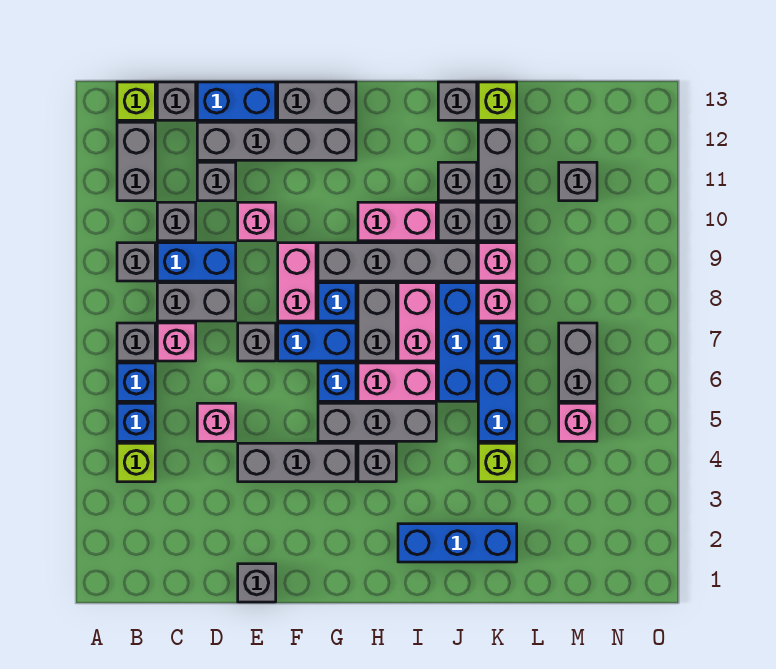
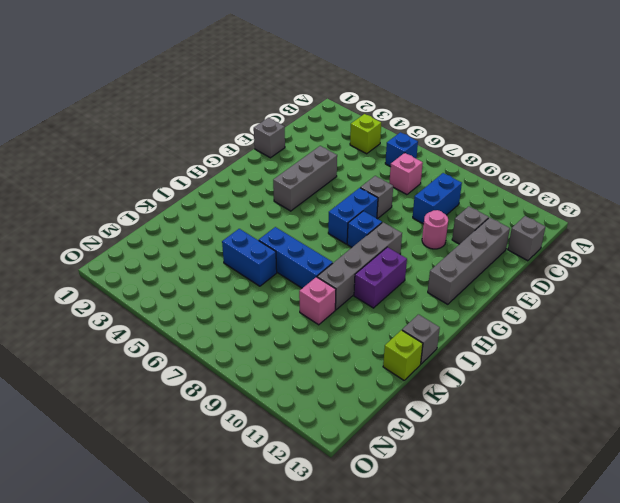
pink round brick E10 level 1 -> pink brick E10 level 1
purple brick H10:I10 level 1 -> pink brick H10:I10 level 1
none -> blue brick B5 level 1
none -> grey brick B7 level 1
none -> grey brick B9 level 1
none -> grey brick B11:B12 level 1

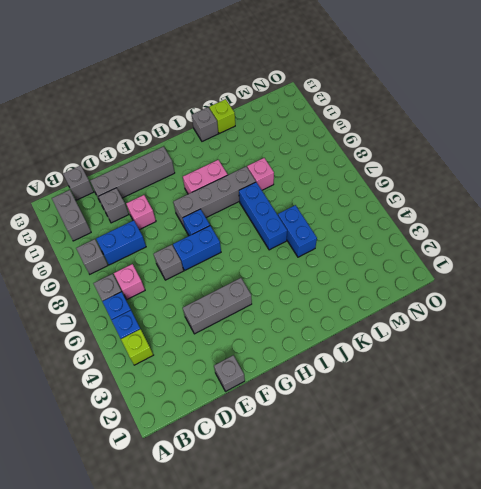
none -> lime brick B13 level 1
none -> grey brick C8:D8 level 1
none -> grey brick C10 level 1
none -> pink brick D5 level 1

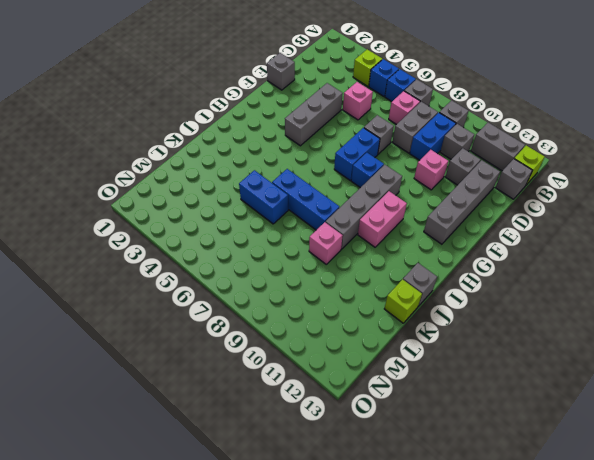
none -> blue brick D13:E13 level 1
none -> pink brick F8:F9 level 1
none -> grey brick F13:G13 level 1
none -> grey brick G5:I5 level 1

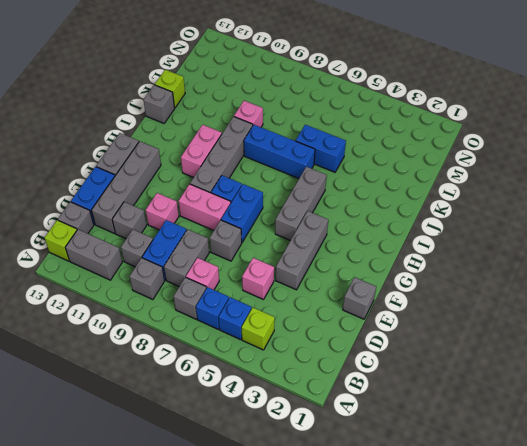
none -> blue brick G6 level 1
none -> grey brick H4 level 1
none -> pink brick H6:I6 level 1
none -> grey brick H7:H8 level 1

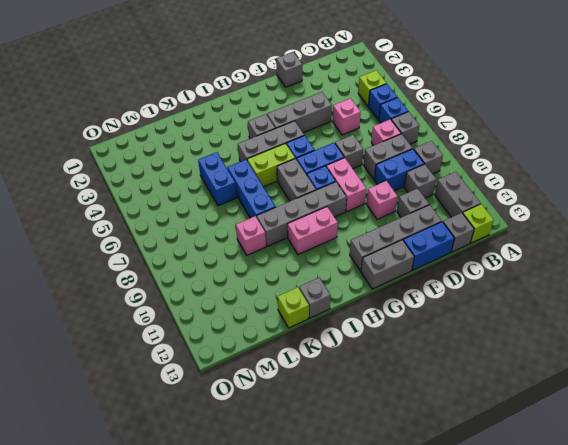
lime brick H6:I6 level 1 -> pink brick H6:I6 level 1
none -> blue brick I2:K2 level 1
none -> pink brick I7:I8 level 1
none -> grey brick J10 level 1
none -> grey brick J11 level 1

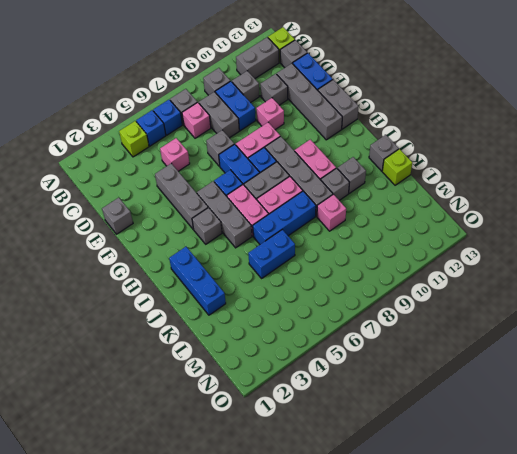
none -> lime brick K4 level 1
none -> blue brick K7 level 1
none -> pink brick K8 level 1
none -> grey brick K10 level 1

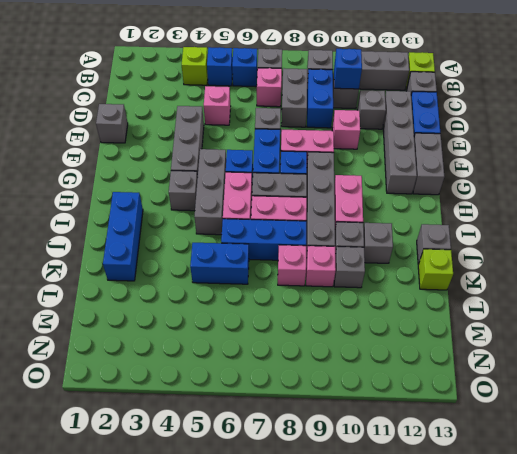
blue brick C10 level 2 -> blue brick K7 level 1
none -> lime brick K4 level 1
none -> grey brick K11:K12 level 1
none -> pink brick M5 level 1
none -> grey brick M6:M7 level 1

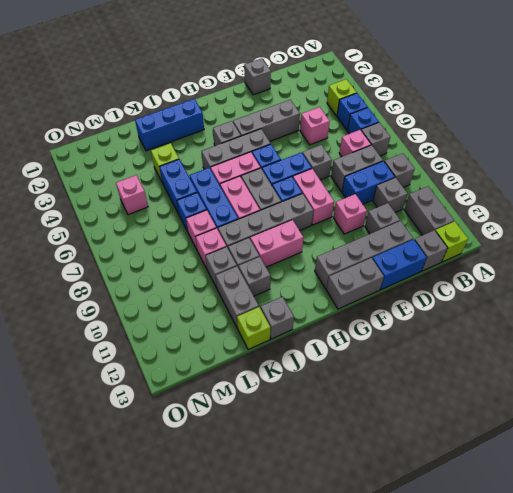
none -> grey brick M6:M7 level 1
none -> grey brick M11 level 1

